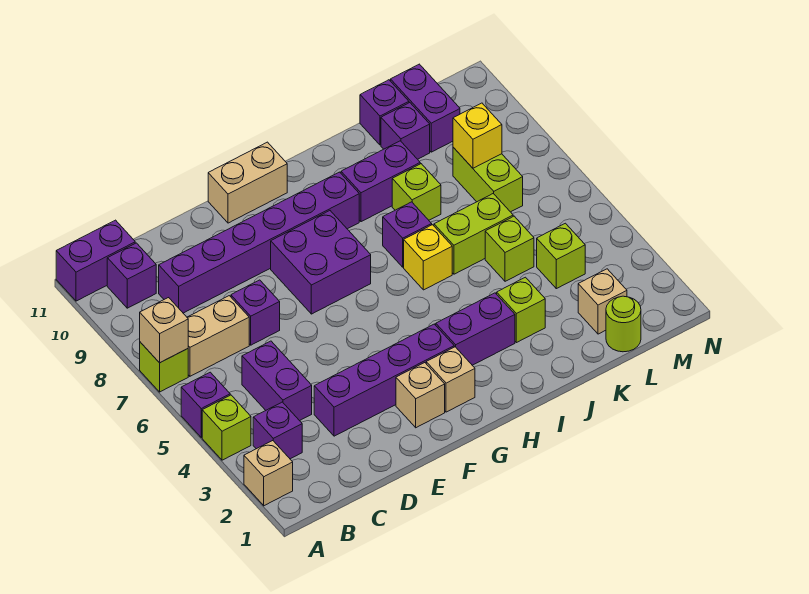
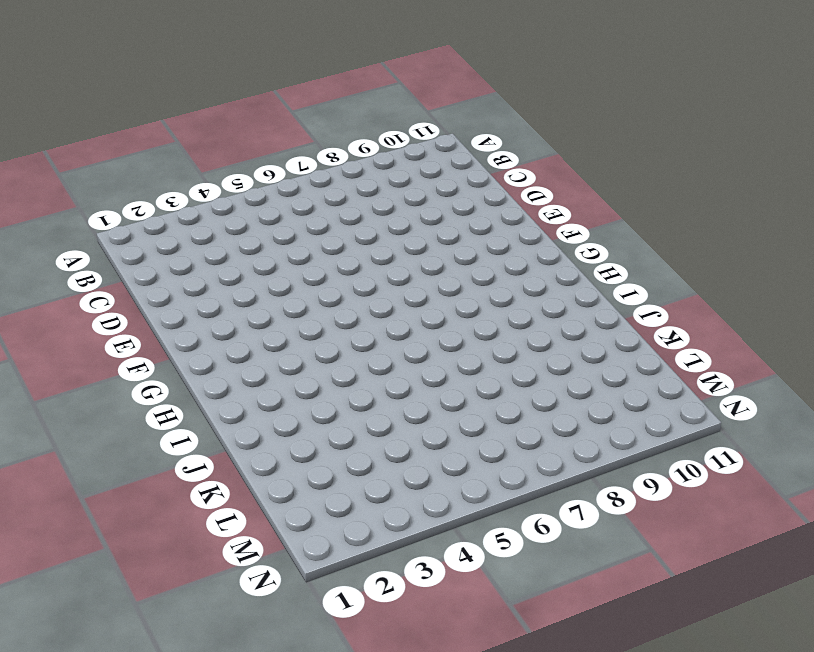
none -> tan brick A2 level 1
none -> lime brick A4 level 1
none -> purple brick A5 level 1
none -> lime brick A7 level 1

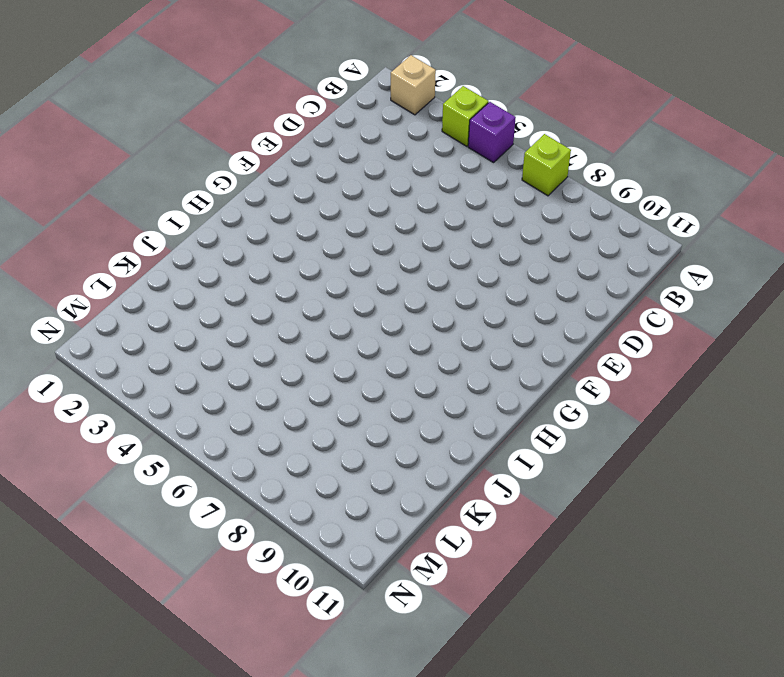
none -> purple brick A11:B11 level 1
none -> purple brick B3 level 1
none -> tan brick B7:C7 level 1
none -> purple brick B10 level 1

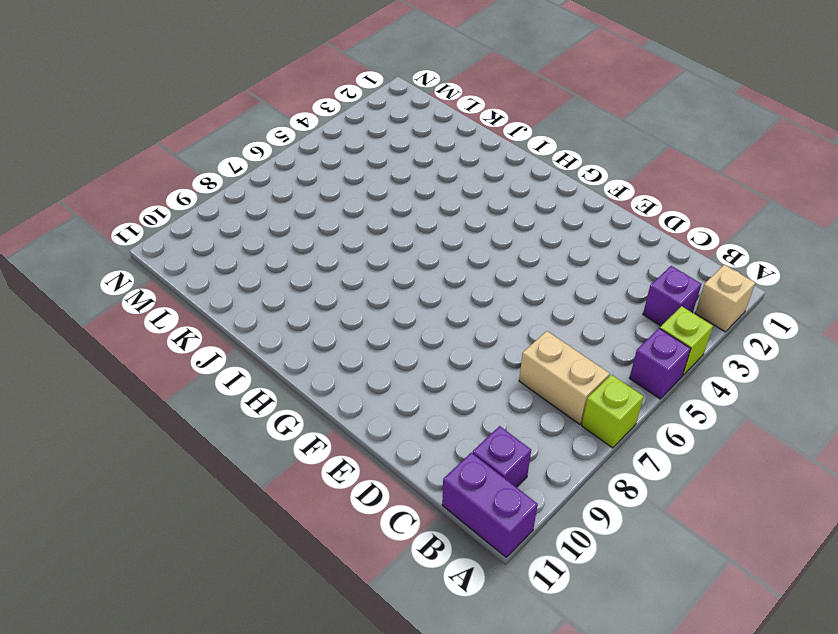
none -> purple brick C4:C5 level 1
none -> purple brick C9:H9 level 1
none -> purple brick D3:G3 level 1
none -> purple brick D7 level 1

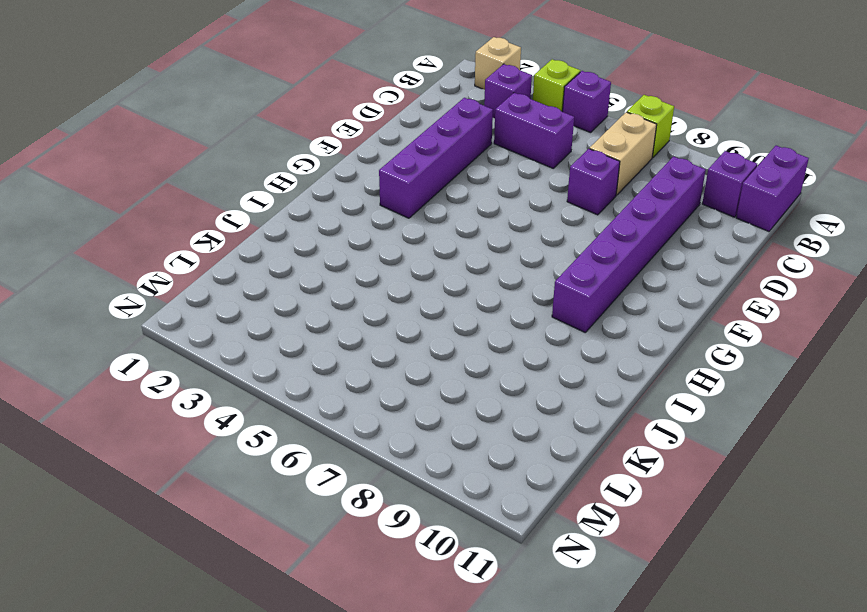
none -> tan brick F2 level 1
none -> purple brick F7:G8 level 1
none -> tan brick F11:G11 level 1
none -> tan brick G2 level 1

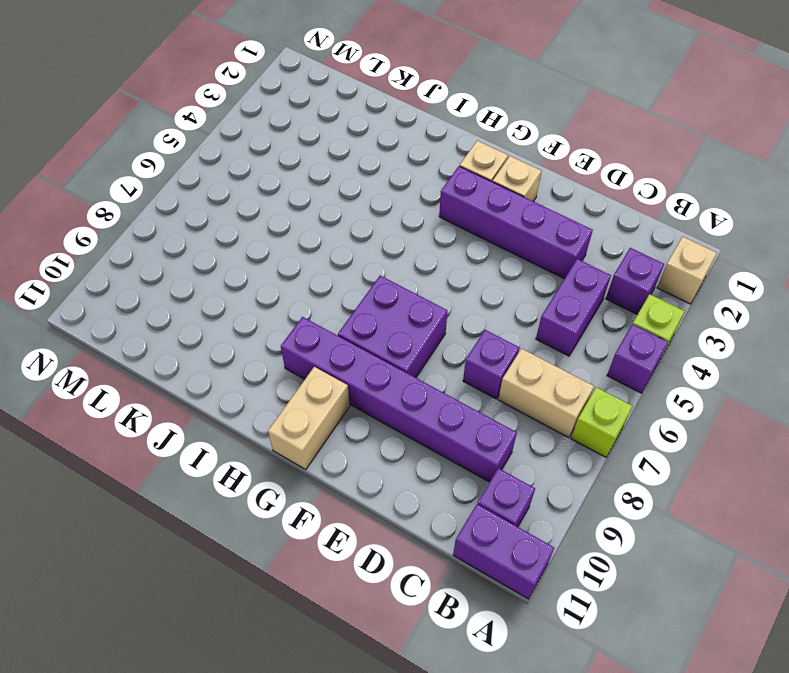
tan brick G10:G11 level 1 -> tan brick F11:G11 level 1
none -> purple brick H3:I3 level 1
none -> yellow brick I6 level 1
none -> purple brick I7 level 1
none -> purple brick I9:J9 level 1

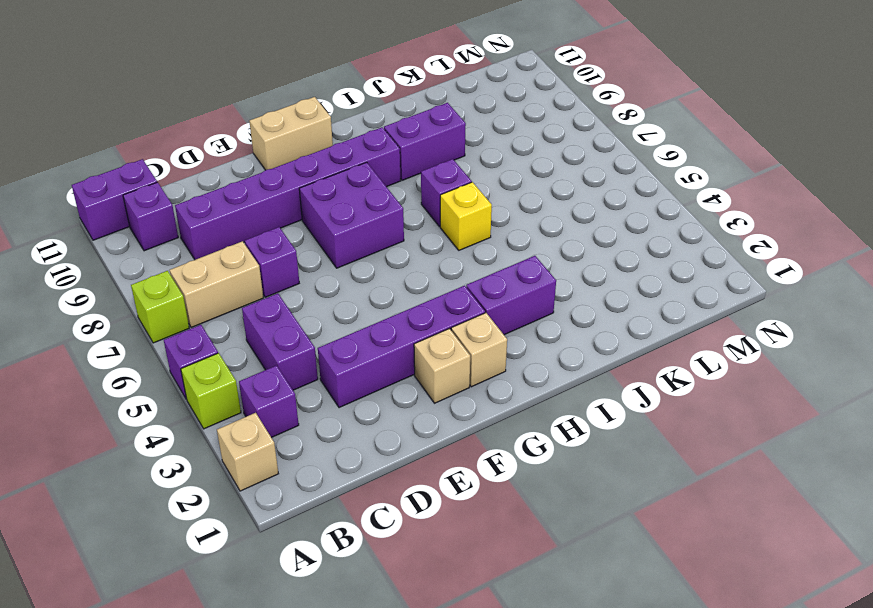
none -> lime brick J3 level 1
none -> lime brick J6:K6 level 1
none -> lime brick J8 level 1
none -> lime brick K5 level 1

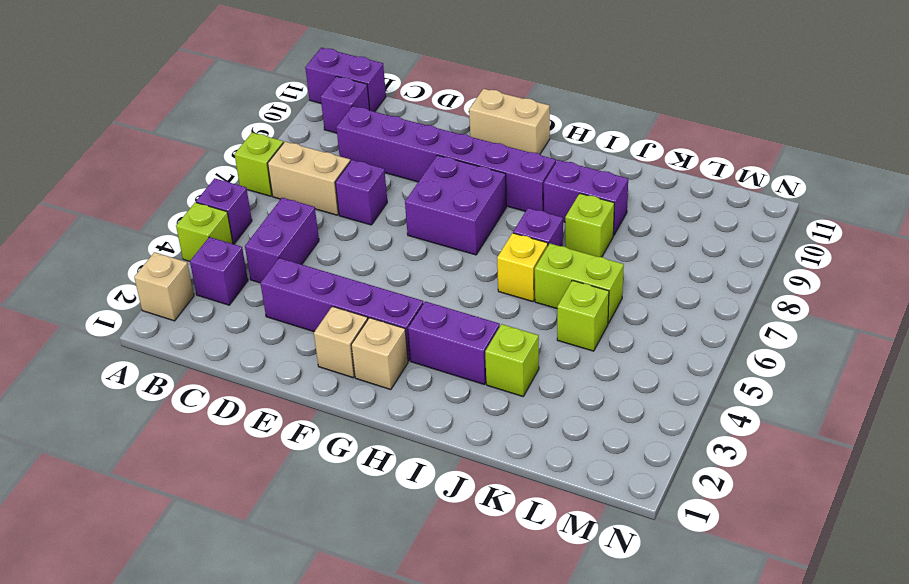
none -> purple brick K10 level 1
none -> purple brick K11 level 1
none -> lime round brick L1 level 1
none -> tan brick L2 level 1

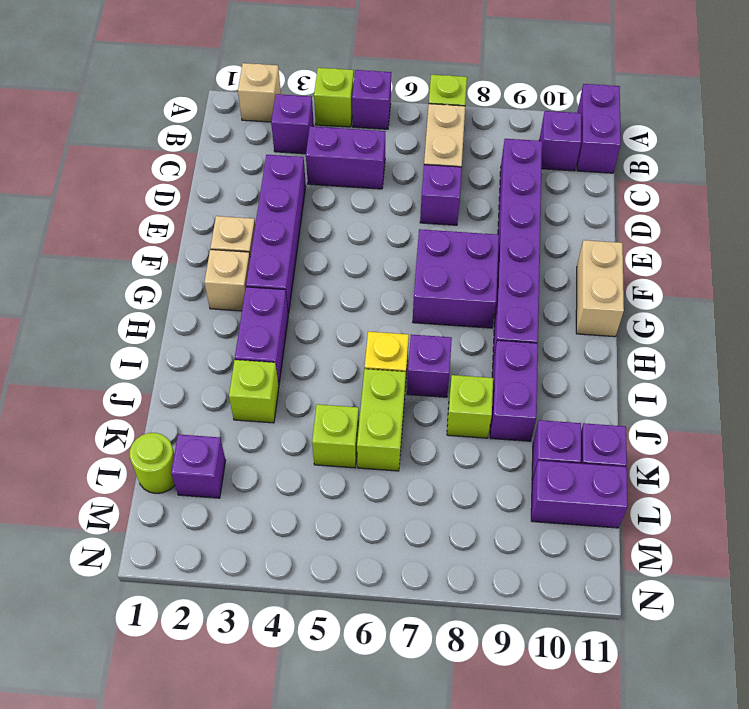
purple brick L2 level 1 -> tan brick L2 level 1
none -> lime brick L4 level 1
none -> lime brick L7:L8 level 1
none -> tan brick A7 level 2
none -> yellow brick L8 level 2

